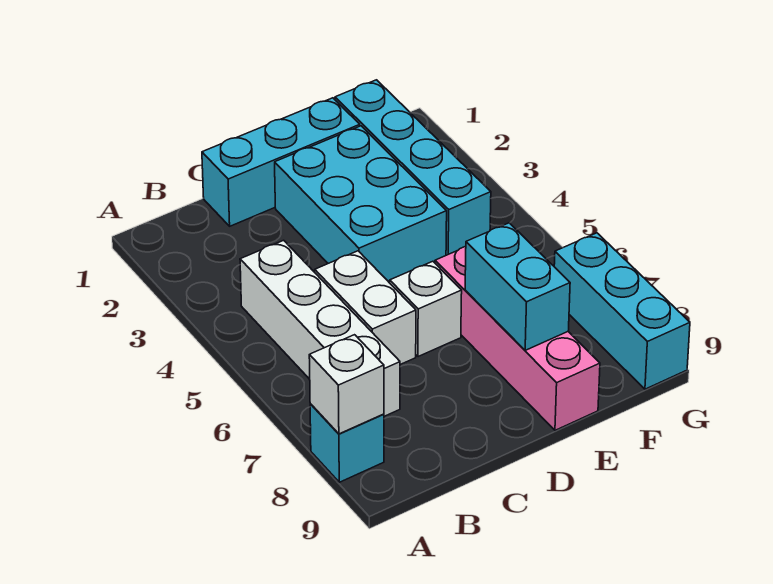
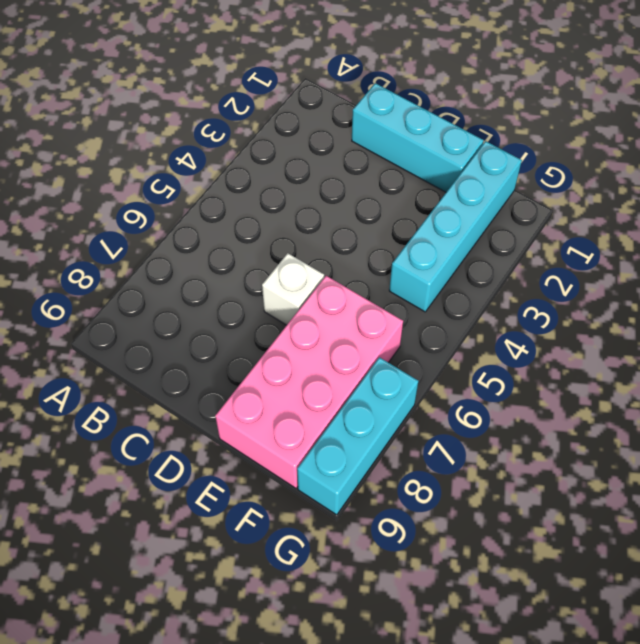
pink brick E6:F9 level 1 -> pink brick E6:E9 level 1
none -> cyan brick A8 level 1
none -> white brick B4:B7 level 1

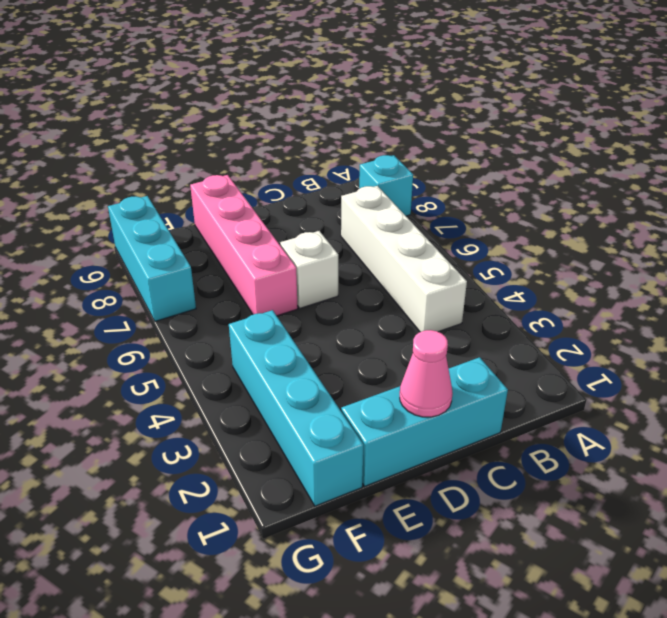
pink cone D1 level 2 -> none
none -> white brick C5:C6 level 1
none -> cyan brick D2:E4 level 1

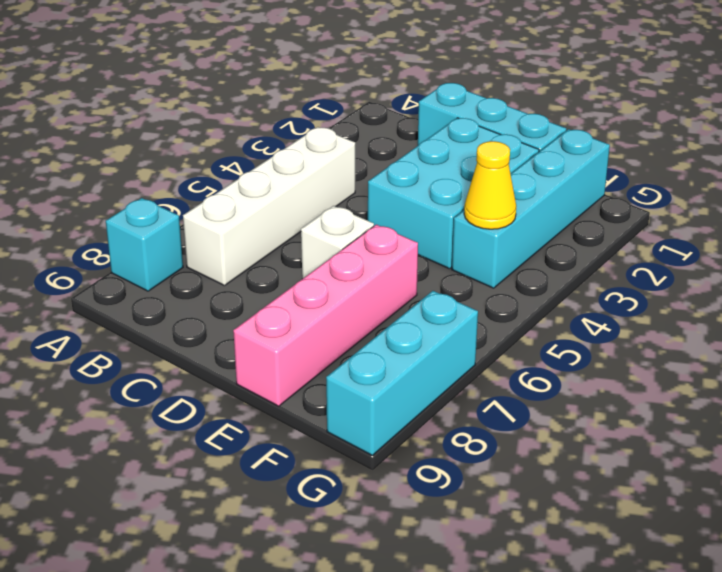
yellow cone F4 level 2 -> none
none -> white brick C5:C6 level 1
none -> white brick A8 level 2

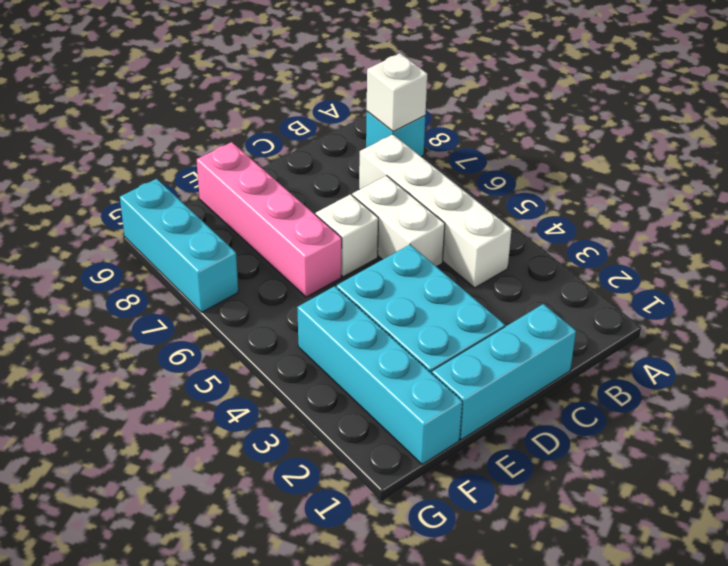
none -> cyan brick E7:E8 level 2

